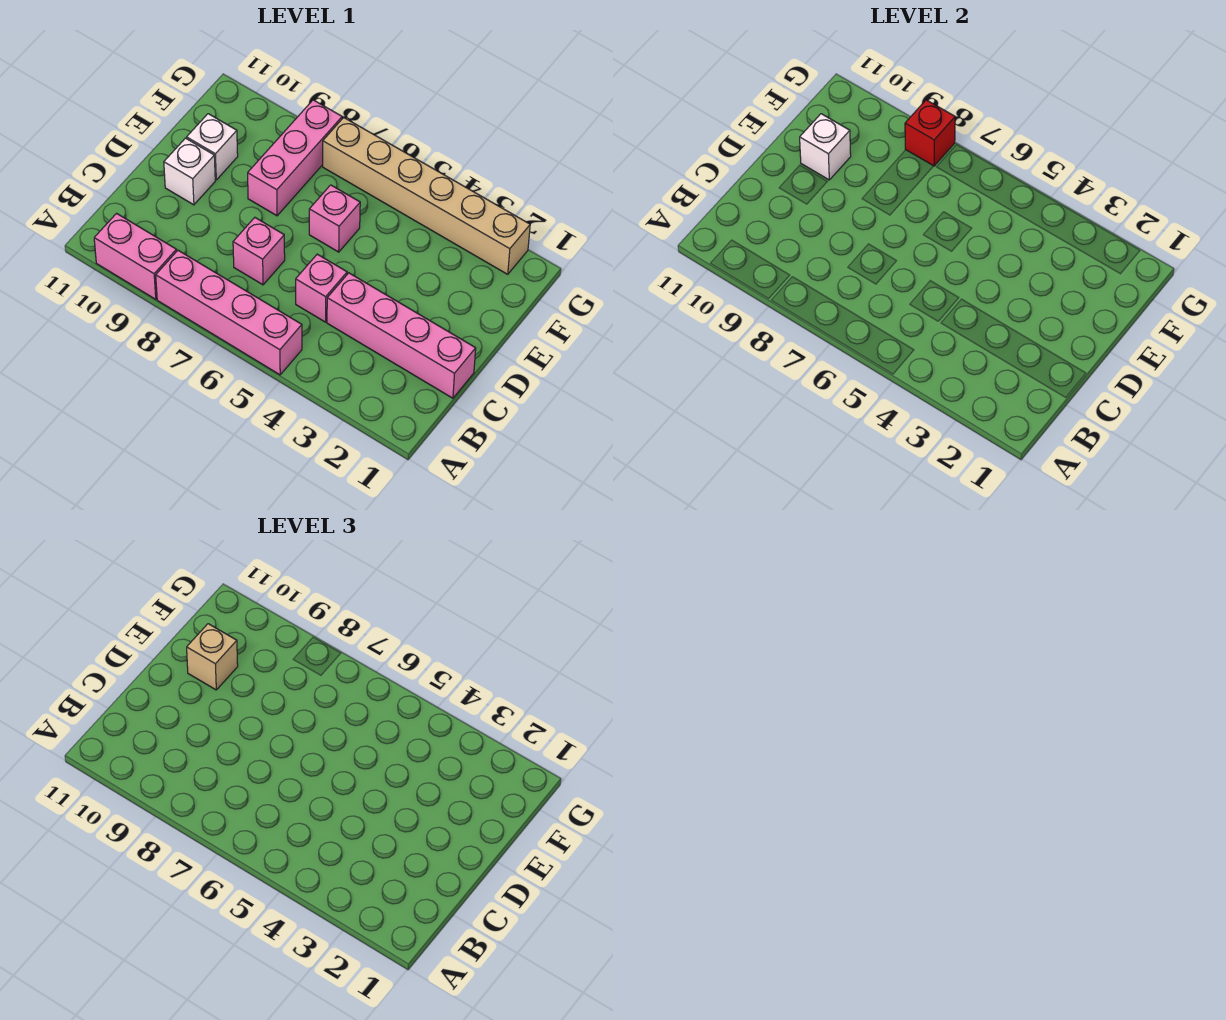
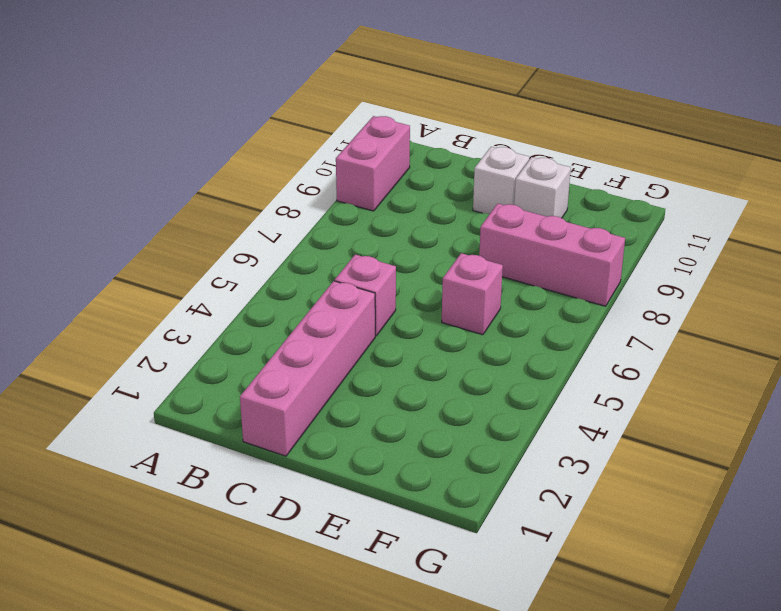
none -> pink brick A5:A8 level 1
none -> pink brick C7 level 1
none -> tan brick G2:G7 level 1

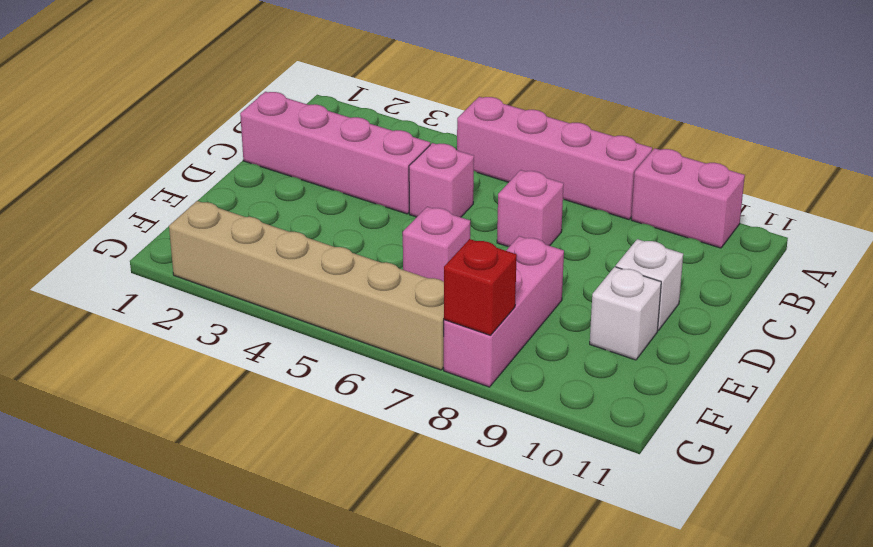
none -> white brick E10 level 2
none -> tan brick E10 level 3

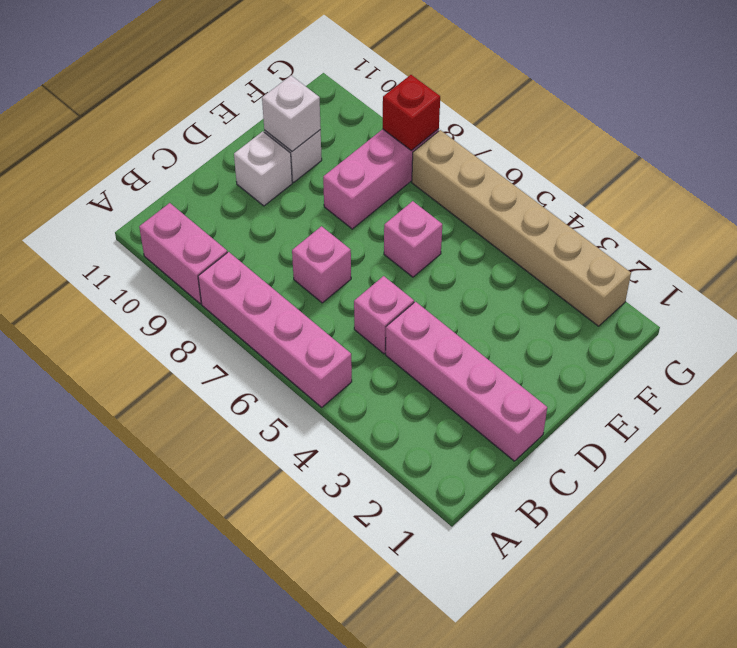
none -> tan brick E10 level 3

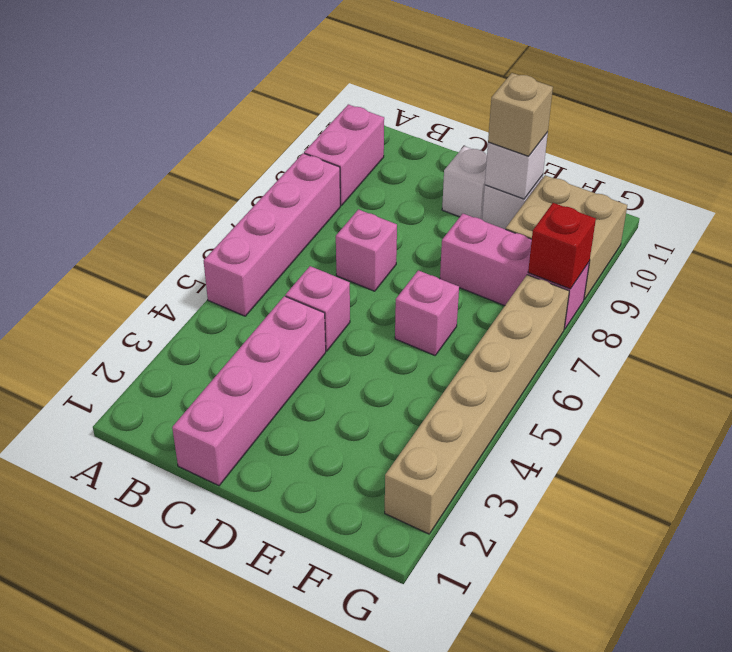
tan brick F9:G10 level 1 -> none

